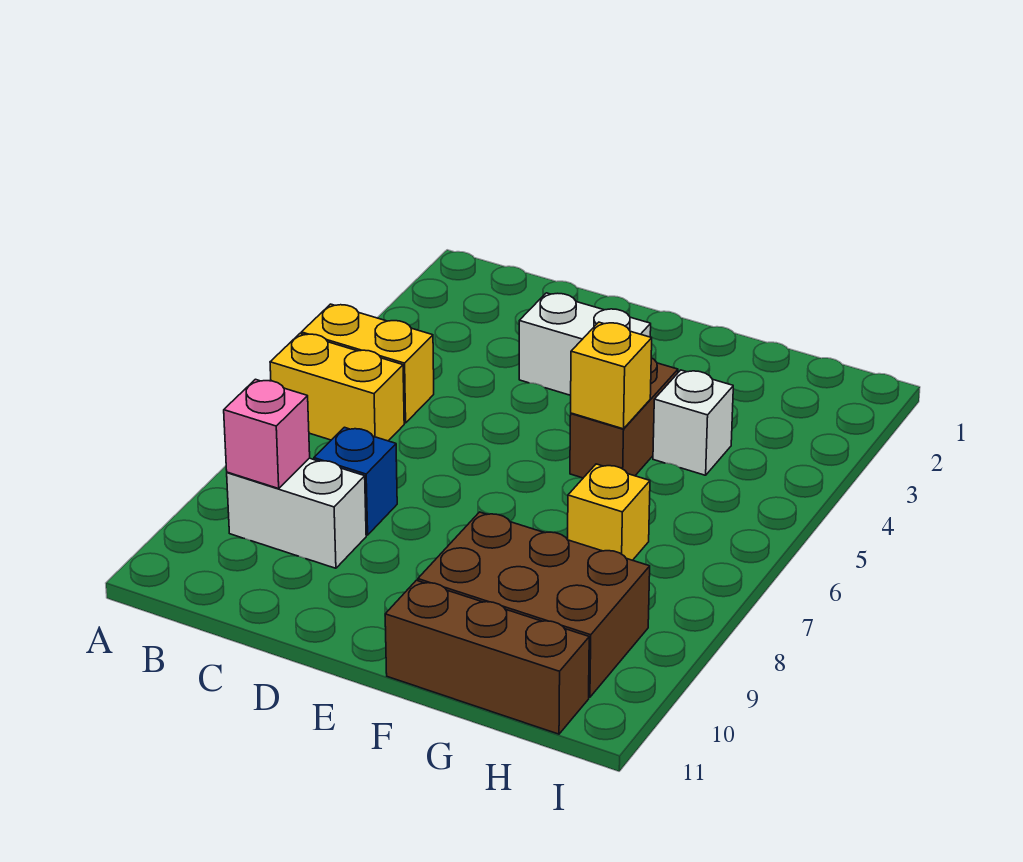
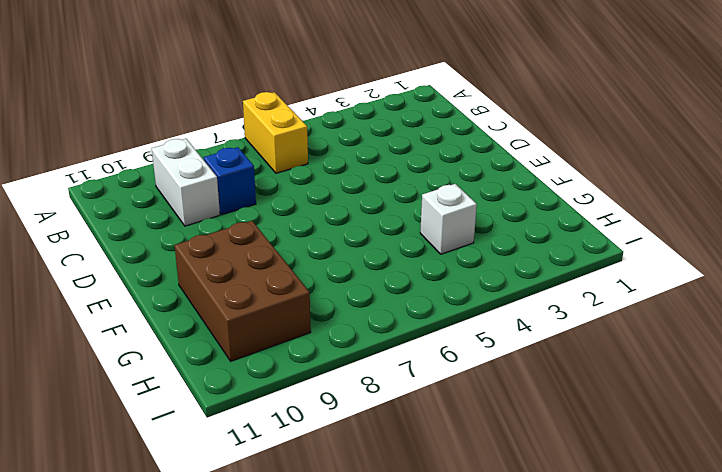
none -> yellow brick A5:B5 level 1
none -> white brick D3:E3 level 1
none -> brown brick F4:F5 level 1

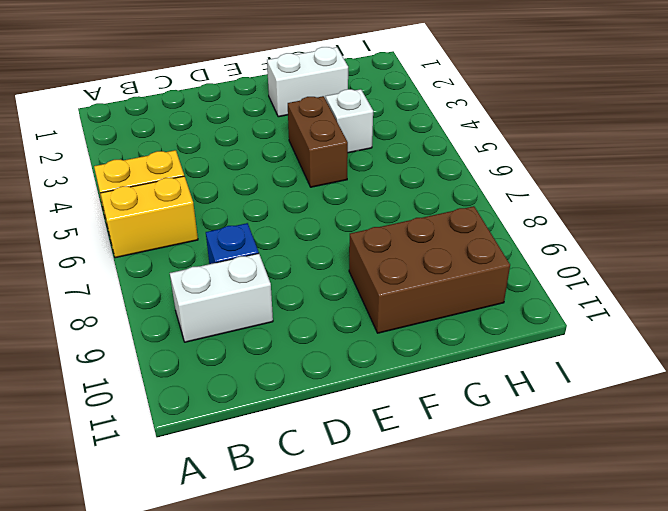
white brick F2:G2 level 1 -> white brick D3:E3 level 1
none -> brown brick F11:H11 level 1
none -> yellow brick G7 level 1
none -> pink brick B9 level 2

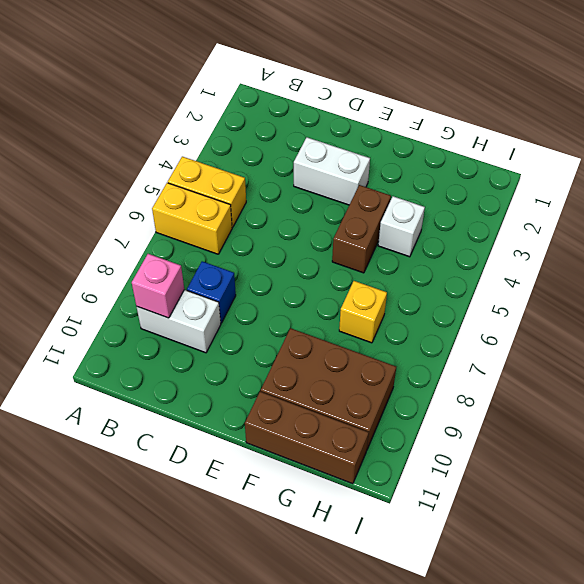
none -> yellow brick F5 level 2

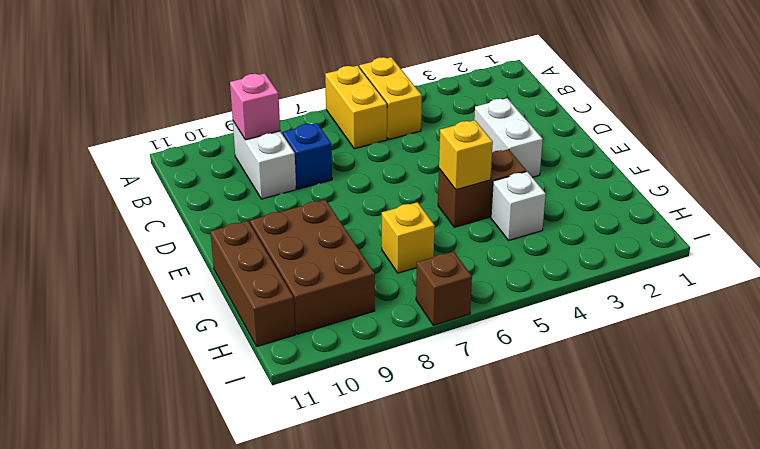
brown brick I7 level 1 -> none

